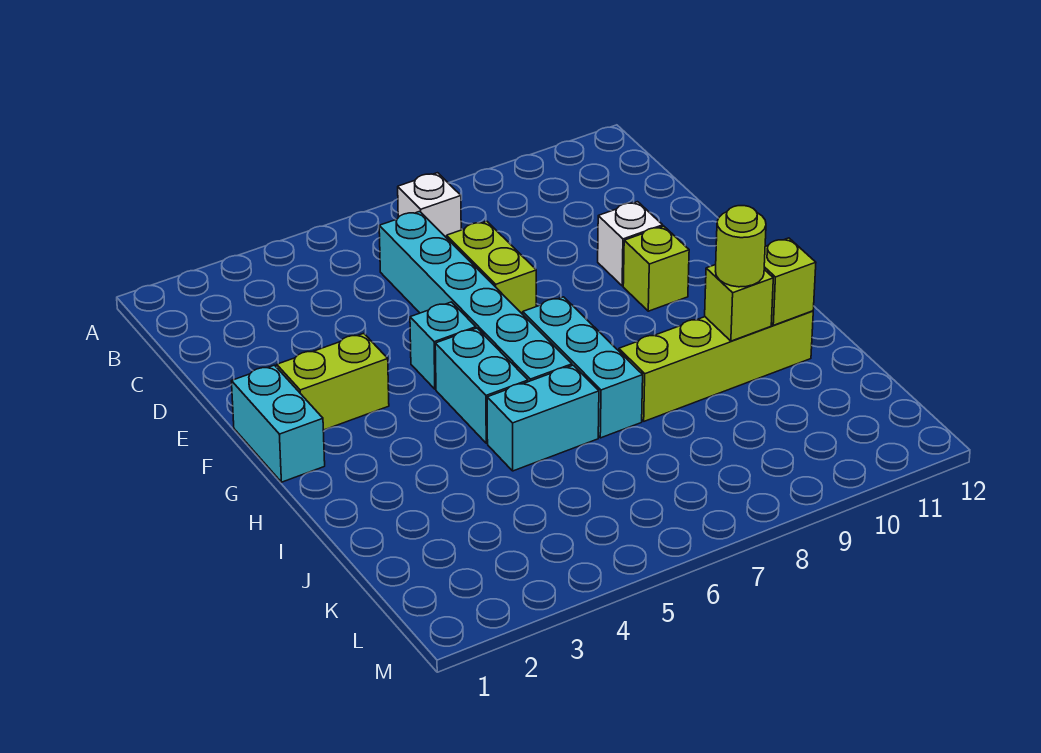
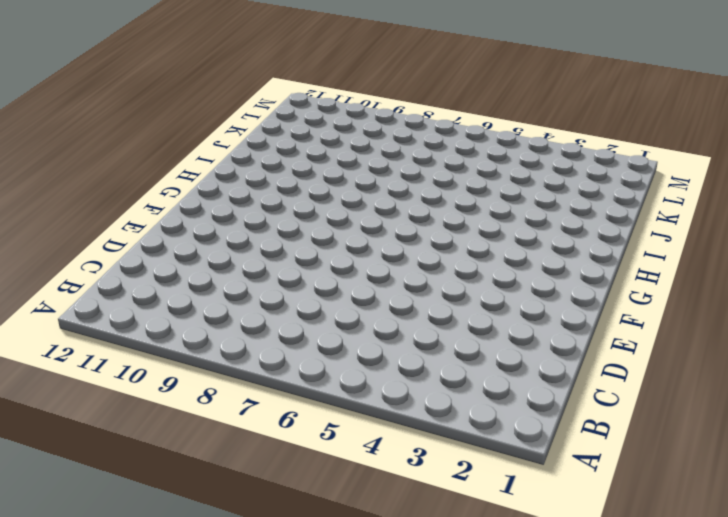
none -> white brick B7 level 1
none -> cyan brick C6:H6 level 1
none -> lime brick D7:E7 level 1

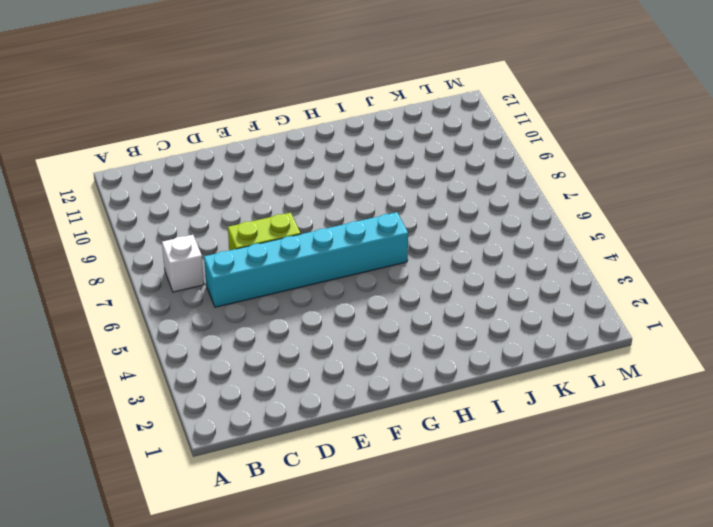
none -> white brick E10 level 1
none -> cyan brick F1:G1 level 1
none -> lime brick F2:F3 level 1

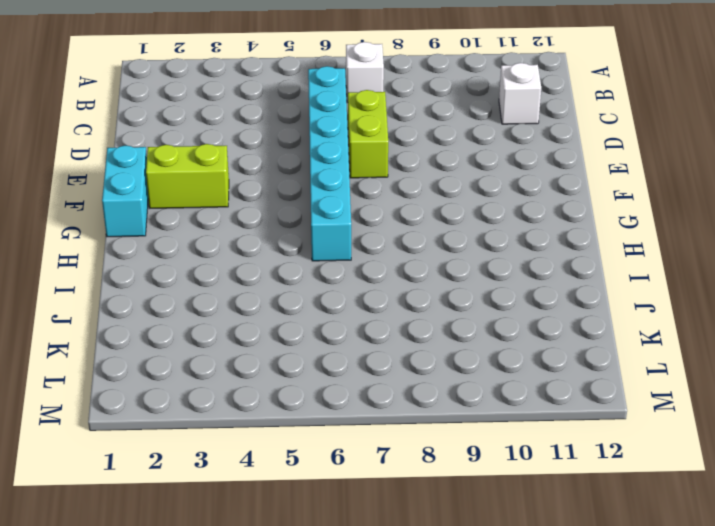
white brick C11 level 1 -> white brick E10 level 1
none -> cyan brick F5 level 1
none -> lime brick F10 level 1
none -> cyan brick G5:H5 level 1

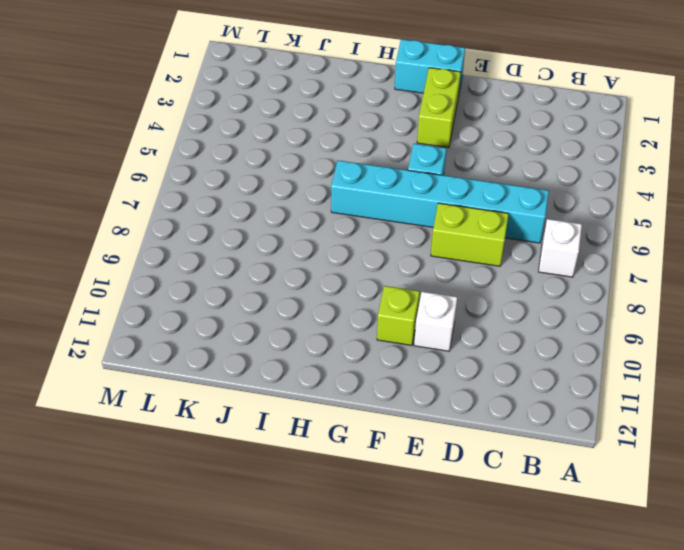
none -> cyan brick G5:H5 level 1
none -> cyan brick G7:I7 level 1
none -> cyan brick I5:I6 level 1

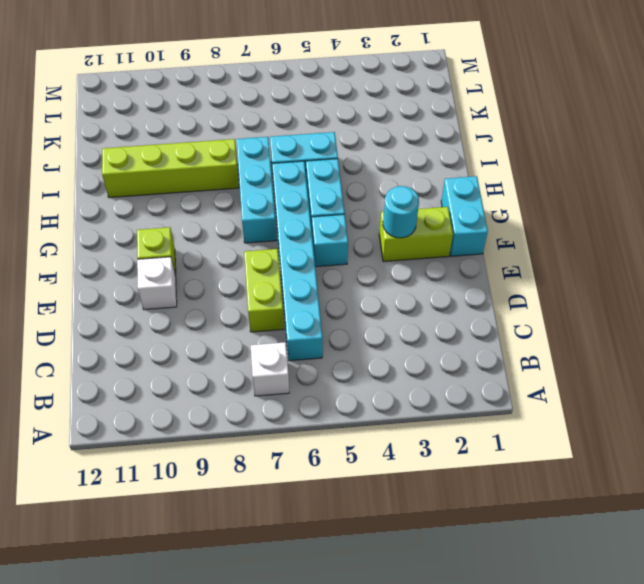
cyan round brick F3 level 2 -> none
none -> lime brick I10 level 2
none -> lime brick I11 level 2
none -> lime round brick I10 level 3

